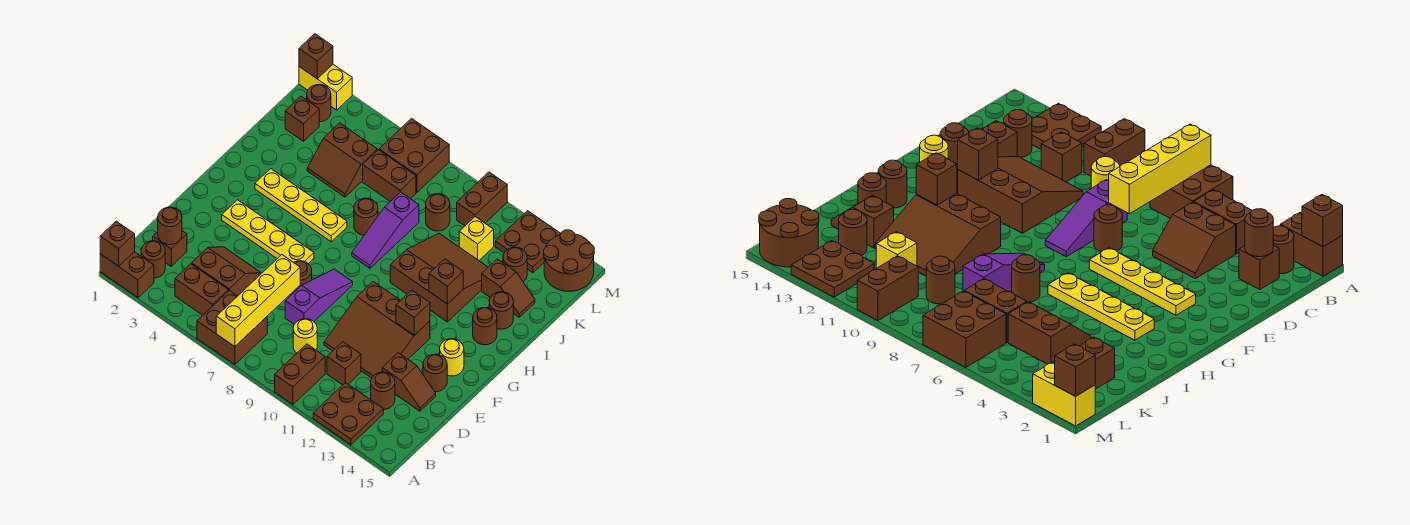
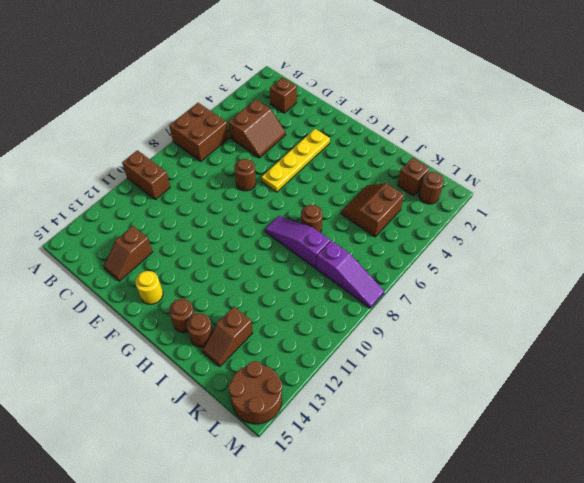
purple slope K8:M8 level 1 top K -> purple slope D8:F8 level 1 top D
none -> brown brick A1:A2 level 1
none -> brown plate A12:B13 level 1
none -> brown round brick B2 level 1
none -> brown brick B4:B5 level 1

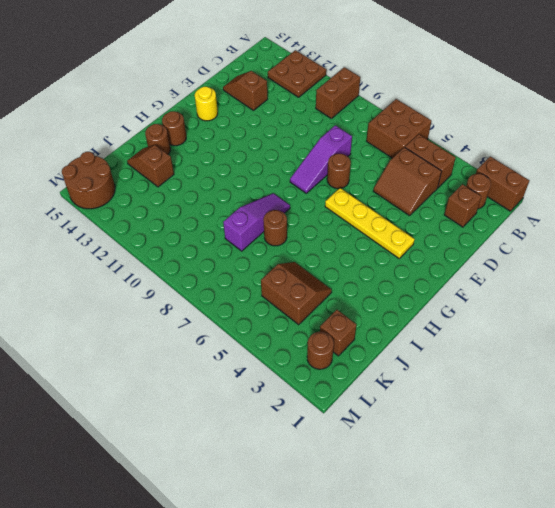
none -> yellow round brick C9 level 1
none -> brown brick C11 level 1
none -> brown round brick C13 level 1
none -> brown slope D10:F12 level 1 top F

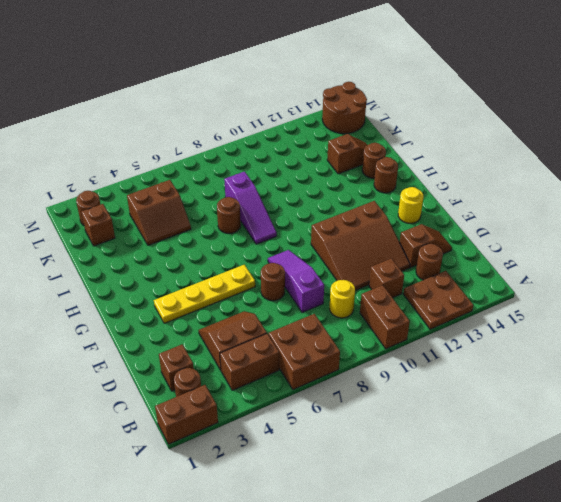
none -> brown round brick E14 level 1
none -> yellow plate H3:H6 level 1
none -> brown slope H10:J12 level 1 top H
none -> brown brick K6:K7 level 1

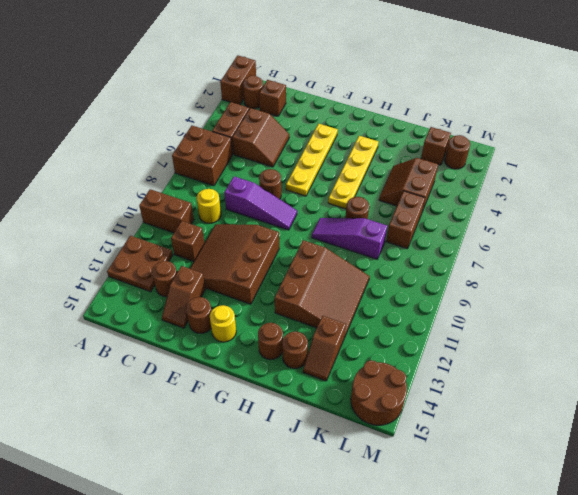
none -> brown round brick K9 level 1
none -> yellow brick K11 level 1
none -> brown round brick K13 level 1
none -> brown brick L6:M7 level 1

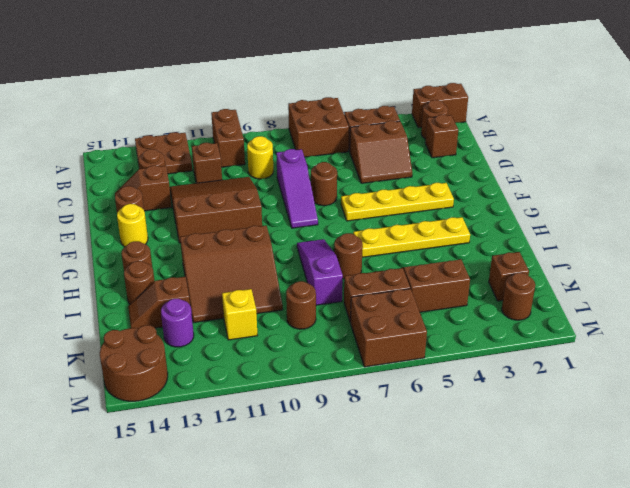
purple round brick K13 level 1 -> brown round brick K13 level 1
none -> brown brick L10:M10 level 1
none -> brown plate L12:M13 level 1
none -> yellow brick M1:M2 level 1
none -> brown brick A1 level 2

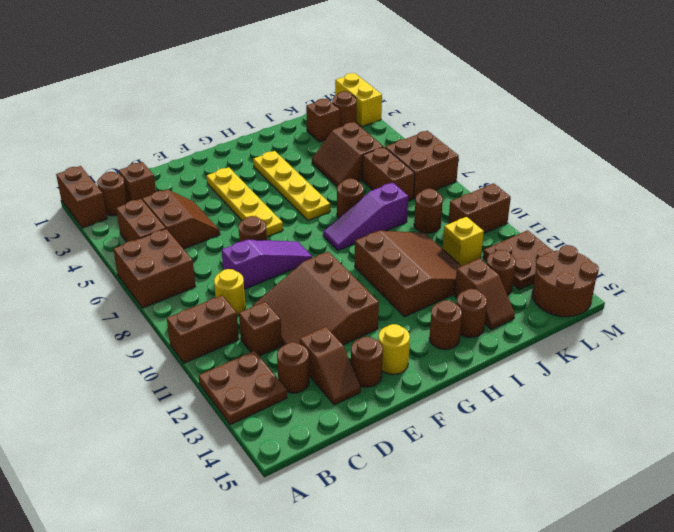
none -> brown brick A1 level 2
none -> yellow brick A7:D7 level 2
none -> brown round brick C2 level 2
none -> brown brick F12 level 2

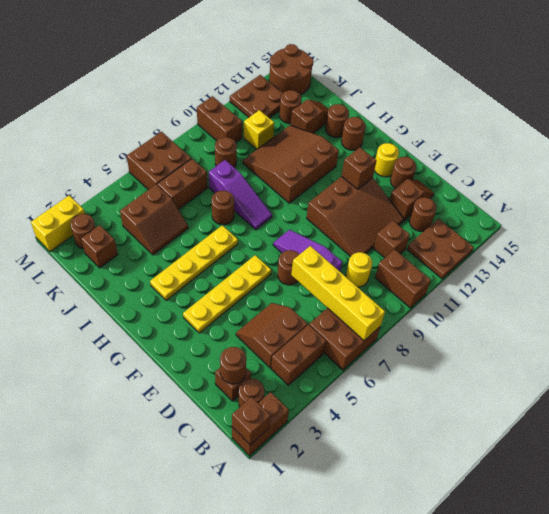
none -> brown brick H12 level 2
none -> brown brick M1 level 2

